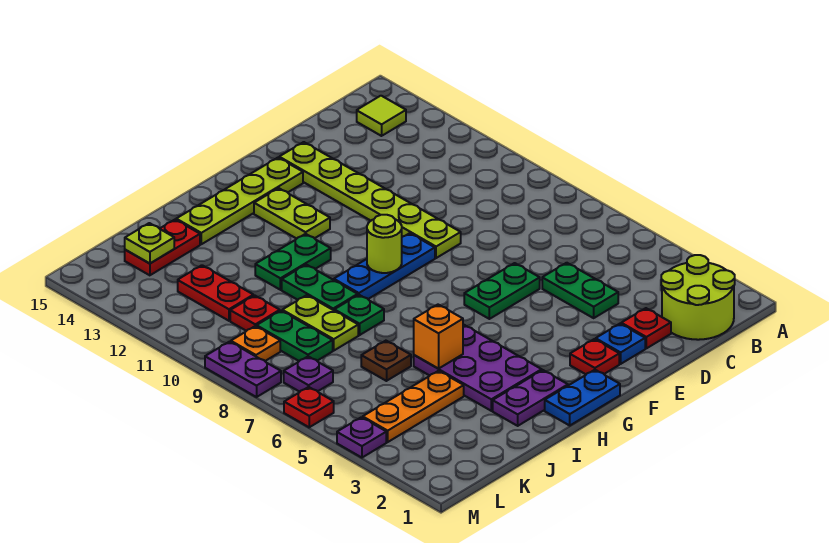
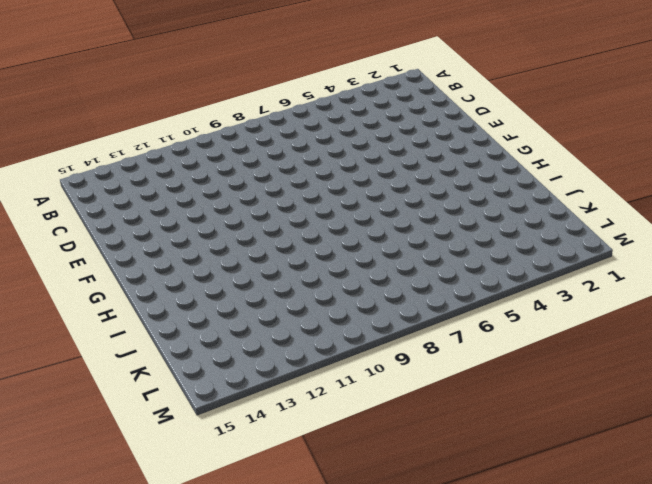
none -> lime round brick B1:C2 level 1
none -> lime tile B14 level 1
none -> red plate D2 level 1
none -> green plate D4:D5 level 1

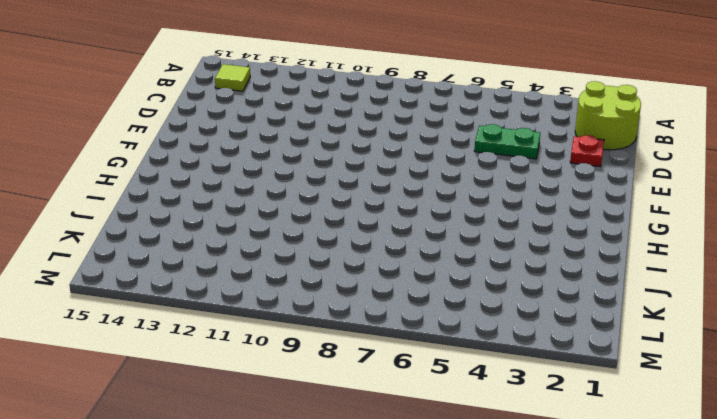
none -> blue plate E2 level 1
none -> green plate E6:F6 level 1
none -> lime plate E9:E14 level 1
none -> red plate F2 level 1

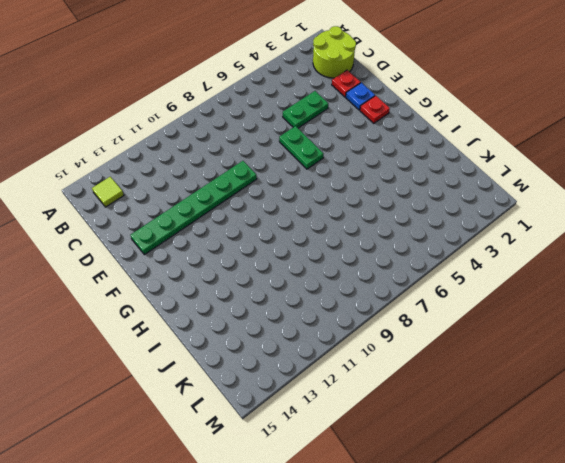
green plate E9:E14 level 1 -> lime plate E9:E14 level 1
none -> blue plate F9:H9 level 1
none -> lime plate F14:I14 level 1
none -> blue plate G1:H1 level 1
none -> lime plate G12:G13 level 1

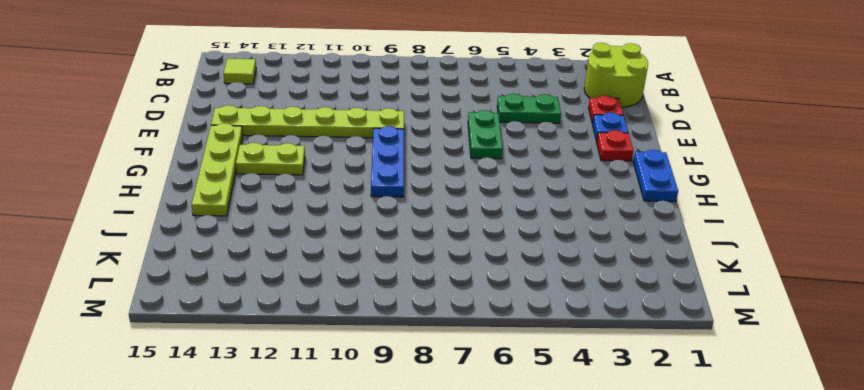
none -> purple plate H2:I2 level 1
none -> purple plate H3:I5 level 1
none -> green plate H11:I11 level 1
none -> green plate I8 level 1

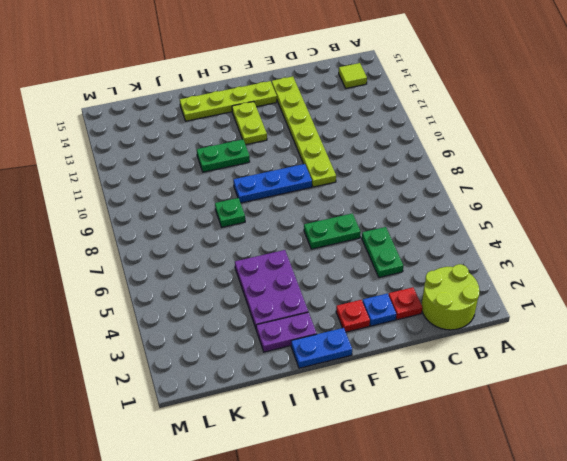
none -> green plate I9:I10 level 1
none -> orange plate J4:L4 level 1
none -> brown plate J6 level 1
none -> lime plate J8:J9 level 1

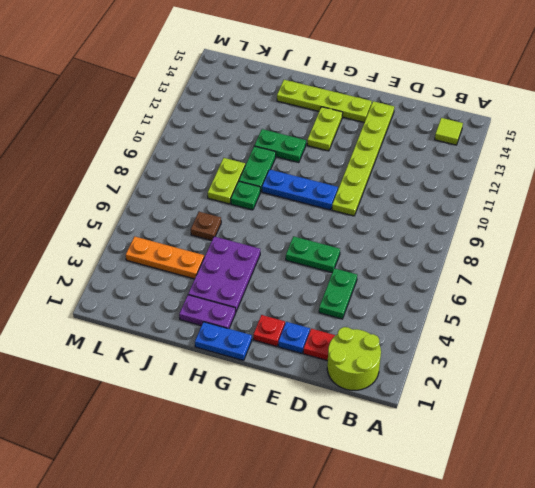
none -> red plate J14:K14 level 1
none -> green plate K8:K9 level 1
none -> red plate K10 level 1
none -> red plate K11:K12 level 1

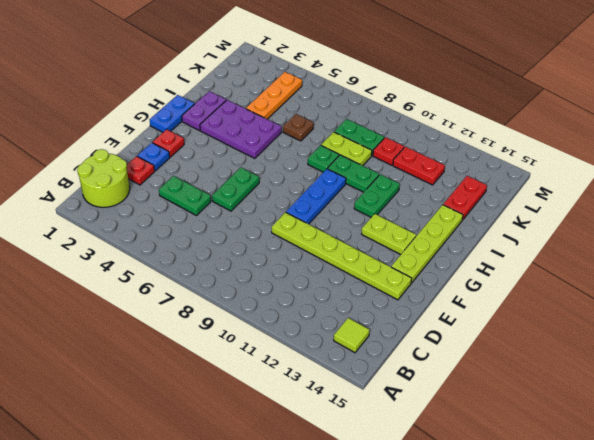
none -> purple plate L7 level 1
none -> orange plate L9 level 1
none -> purple plate M4 level 1
none -> red plate M6 level 1

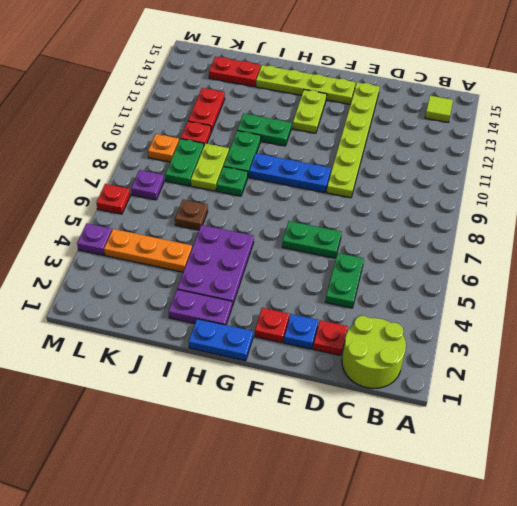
none -> purple plate M8:M9 level 1
none -> lime round brick G9 level 2
none -> orange brick I5 level 2
none -> lime plate K14 level 2

